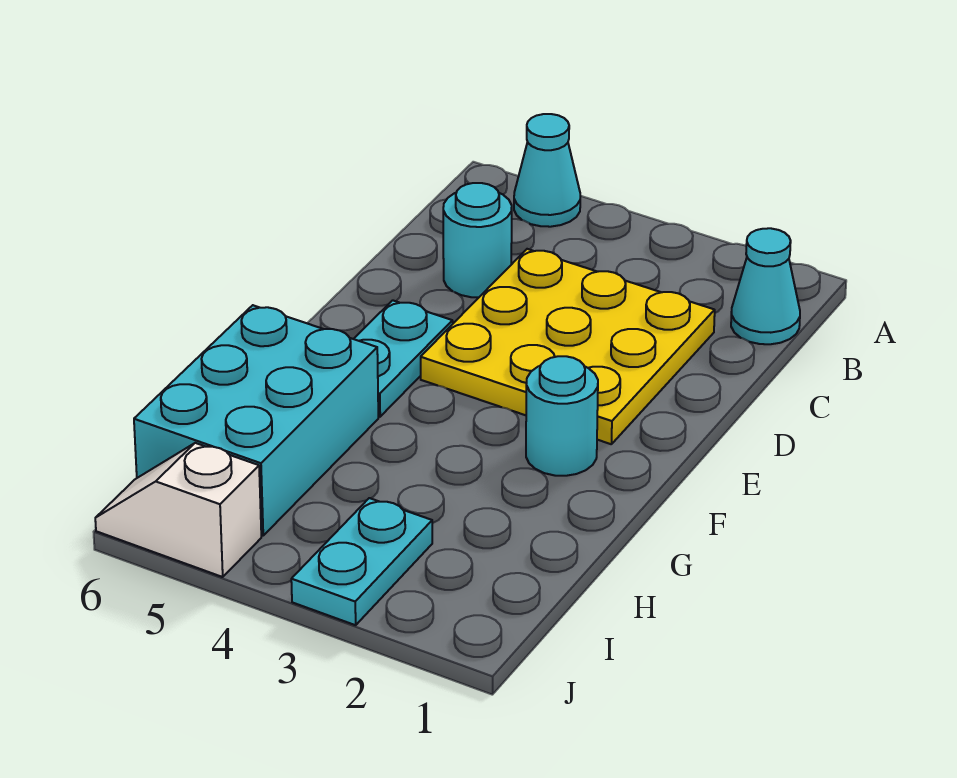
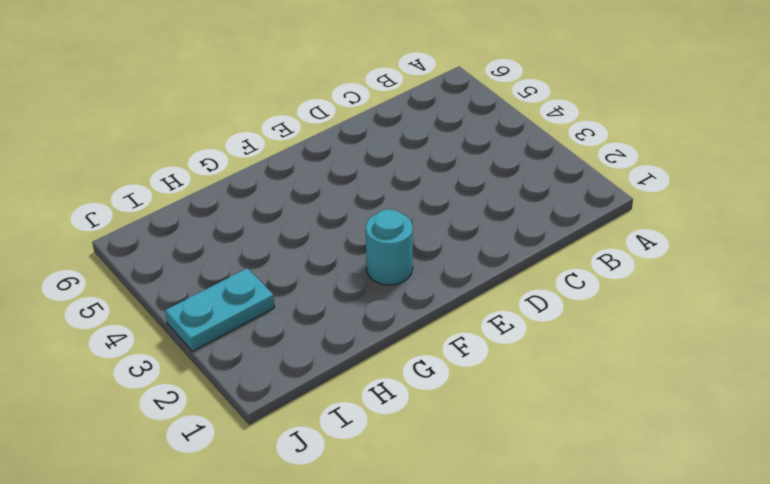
none -> cyan cone A5 level 1
none -> cyan cone B1 level 1

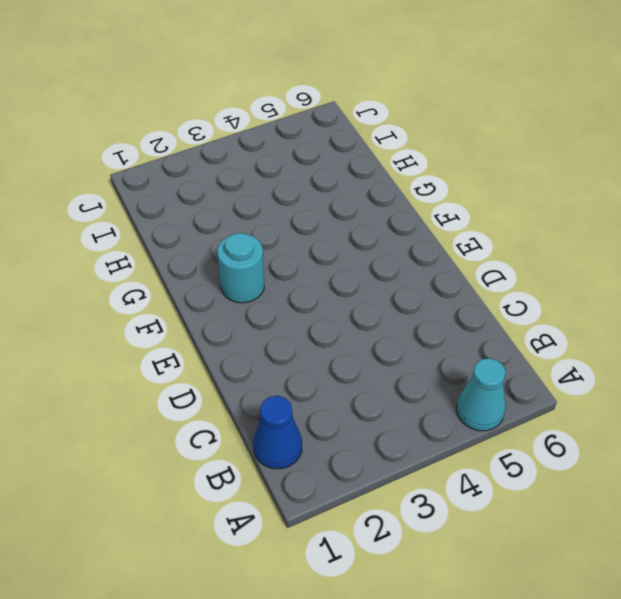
blue cone B1 level 1 -> cyan cone B1 level 1
none -> yellow plate C2:E4 level 1
none -> cyan round brick C5 level 1

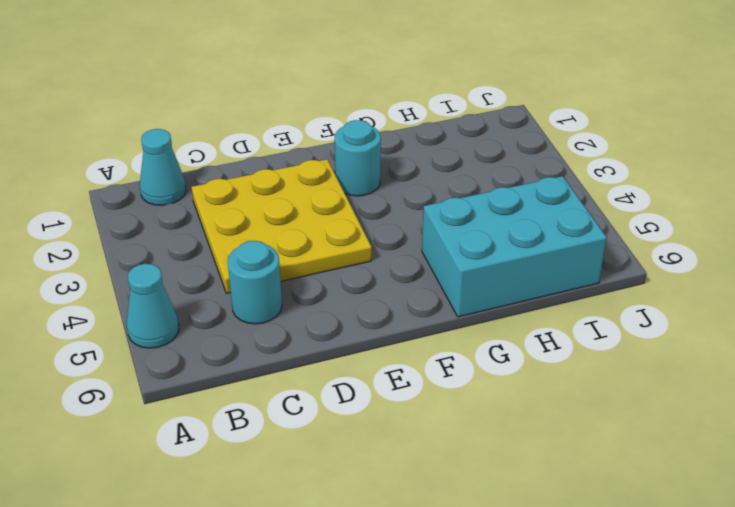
none -> cyan plate E5:F5 level 1
none -> cyan plate I3:J3 level 1

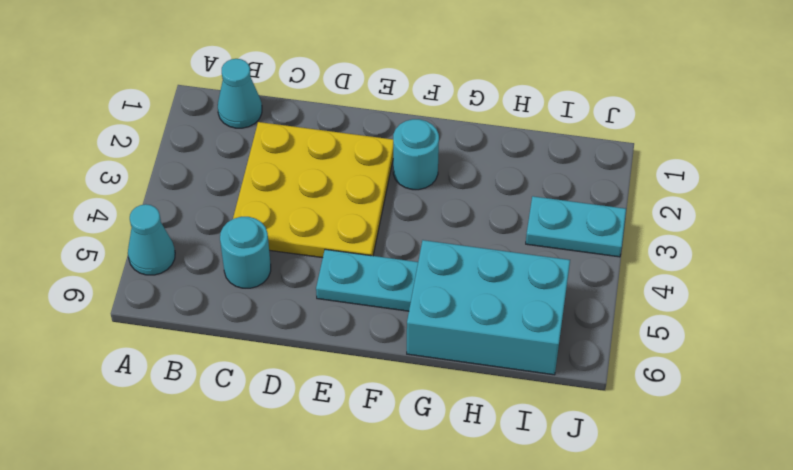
none -> white slope J5:J6 level 1 top 5

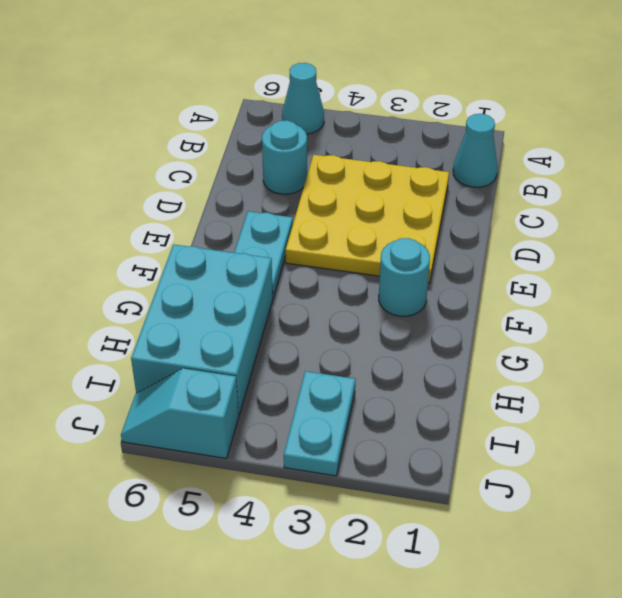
cyan slope J5:J6 level 1 top 5 -> white slope J5:J6 level 1 top 5

